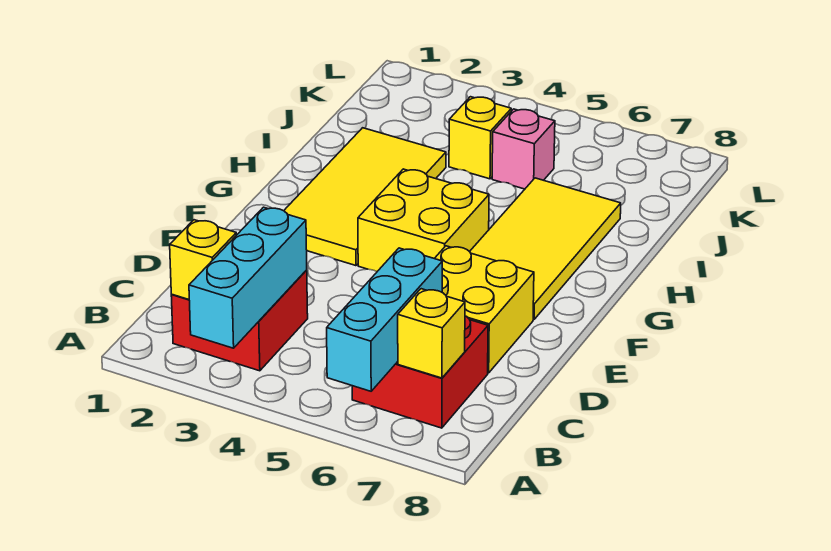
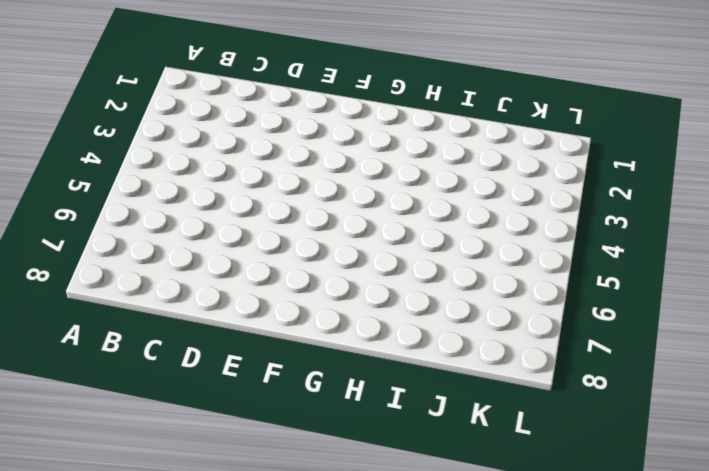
none -> red brick B2:C3 level 1
none -> red brick B6:C7 level 1
none -> yellow brick D6:E7 level 1

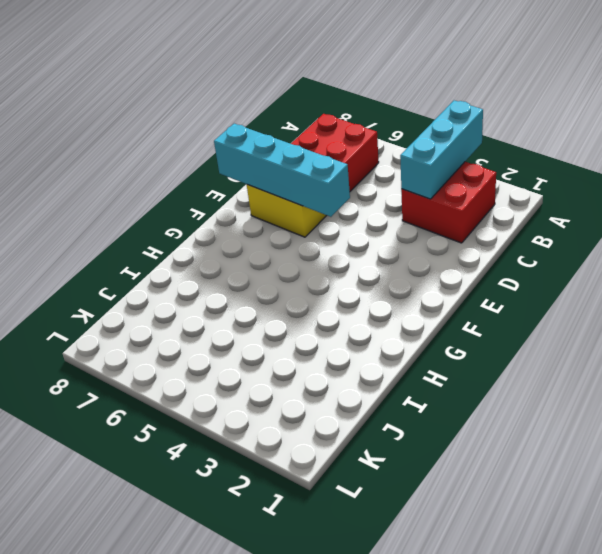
cyan brick E5:E8 level 2 -> none
none -> yellow tile F2:I3 level 1
none -> yellow brick F4:G5 level 1
none -> yellow tile F6:I7 level 1

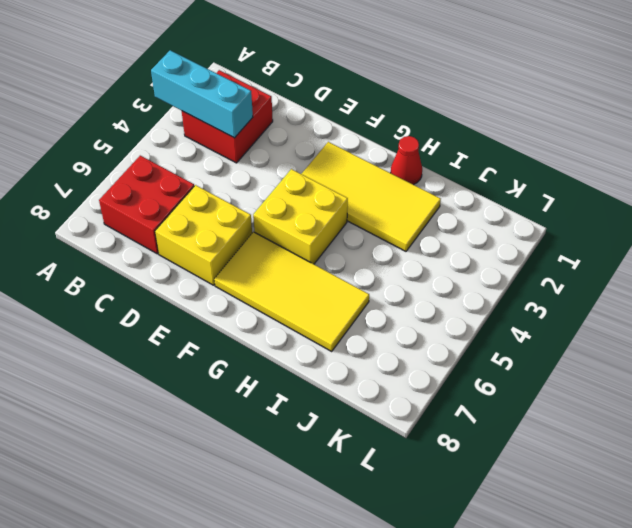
red cone H1 level 1 -> none
none -> yellow brick J4 level 1
none -> pink brick J5 level 1
none -> cyan brick A6:C6 level 2

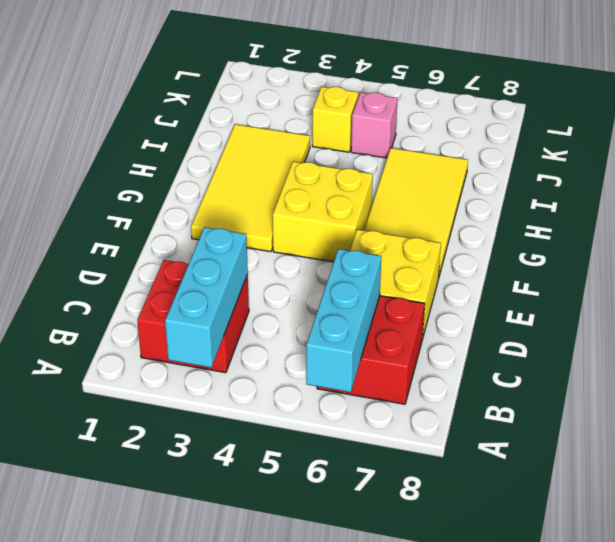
none -> yellow brick B2 level 2
none -> yellow brick B7 level 2

